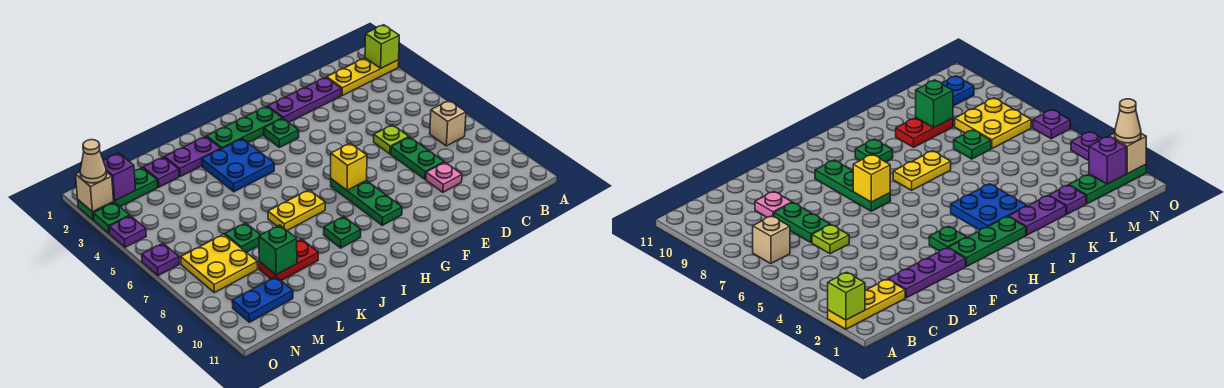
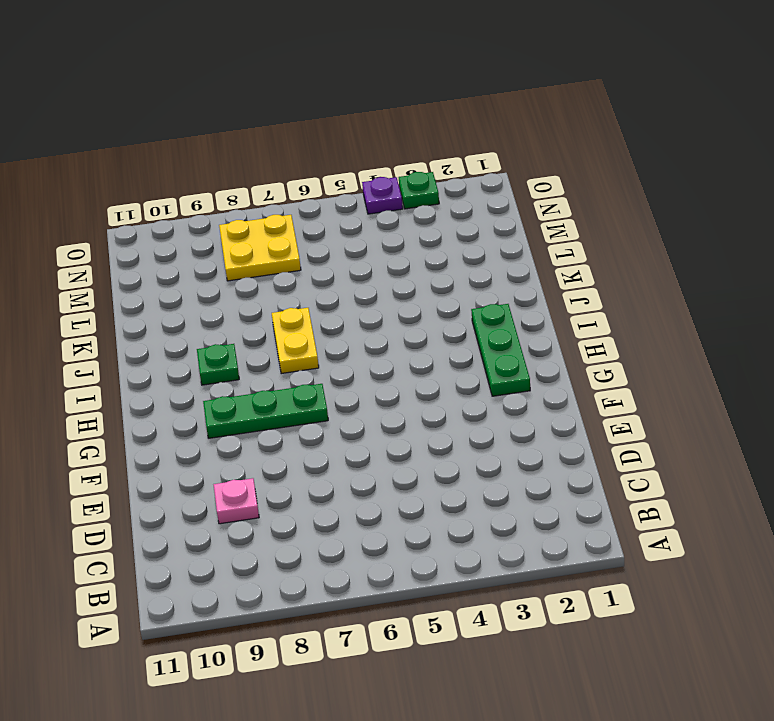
none -> yellow plate A2:C2 level 1
none -> tan brick B7 level 1
none -> purple plate D2:F2 level 1

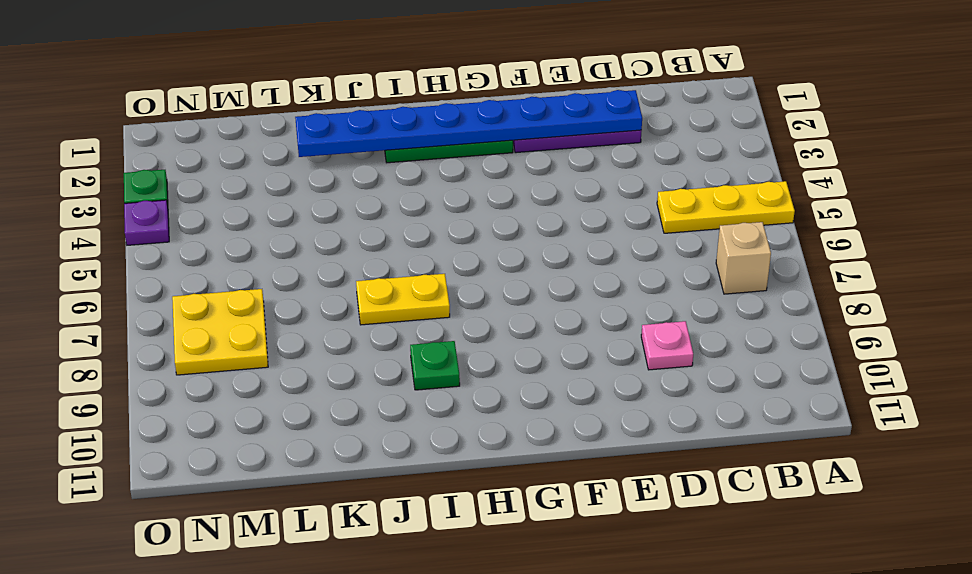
yellow plate A5:C5 level 1 -> yellow plate A2:C2 level 1
blue plate D2:K2 level 2 -> none
none -> lime plate D6 level 1
none -> green plate D7:D8 level 1
none -> green plate G3 level 1

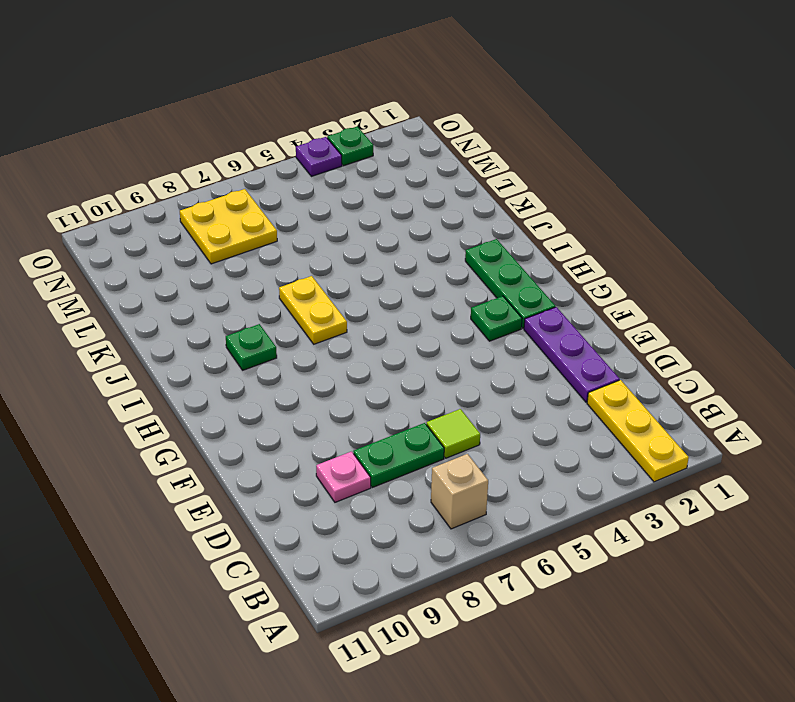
lime tile D6 level 1 -> lime plate D6 level 1
none -> green plate G7:G9 level 1
none -> blue plate I3:J4 level 1
none -> purple plate J2:K2 level 1

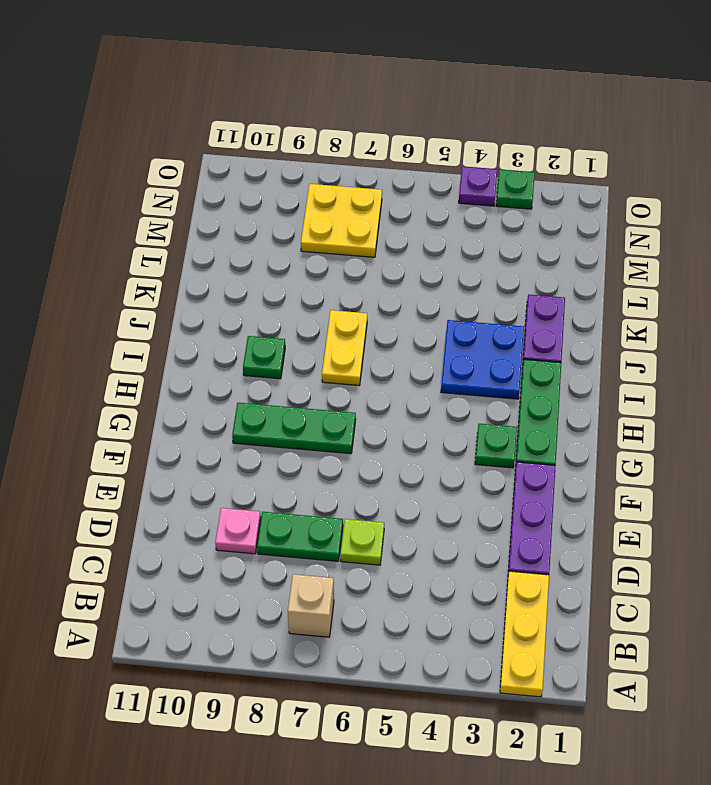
none -> red plate K9:L9 level 1
none -> purple plate L2 level 1
none -> green plate L7 level 1

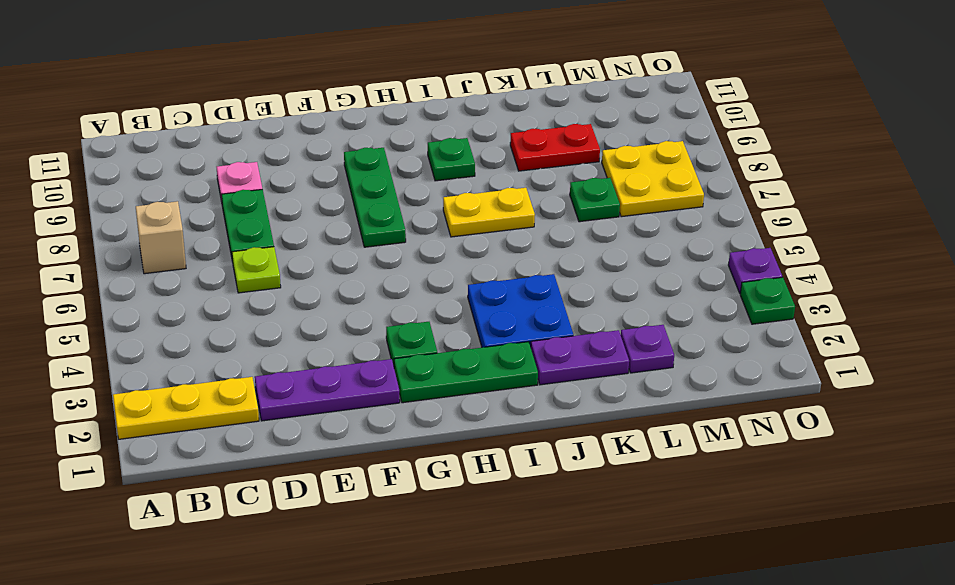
none -> green plate M2:O2 level 1
none -> blue plate M10:N10 level 1
none -> purple plate O6 level 1

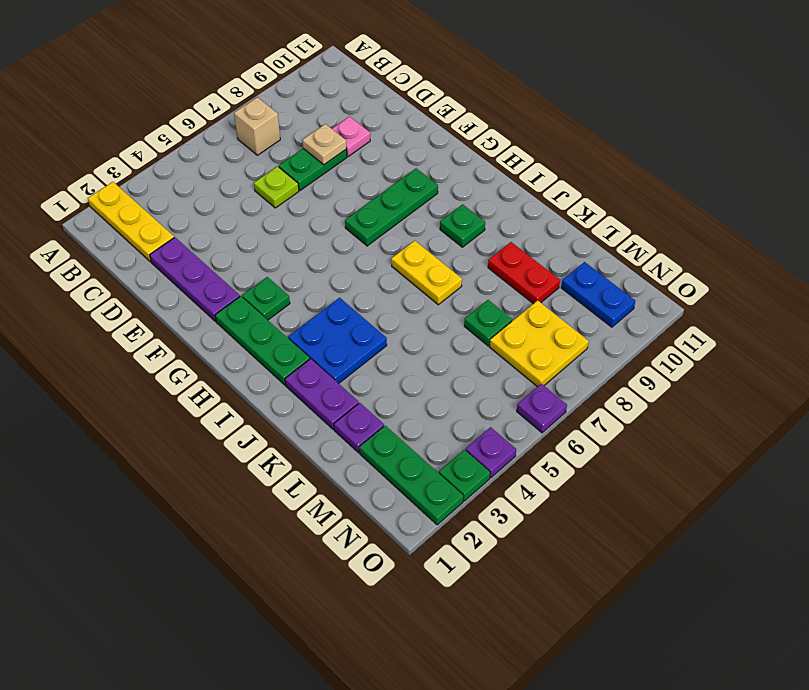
tan plate D8 level 2 -> none
none -> lime brick A2 level 2
none -> yellow brick G7 level 2
none -> green brick L9 level 2

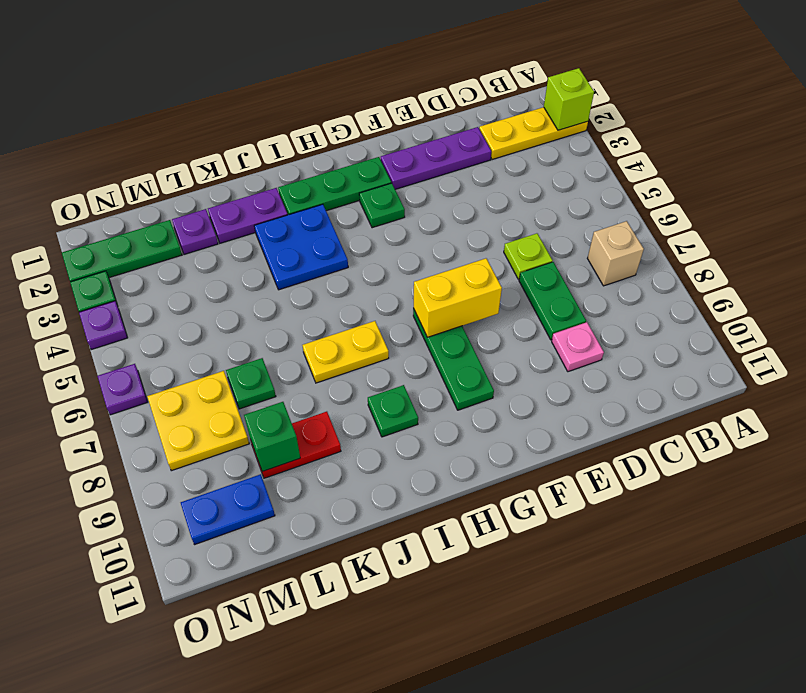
yellow brick F7:G7 level 2 -> yellow brick G7 level 2
none -> purple brick N2 level 2
none -> tan brick O2 level 2
none -> tan cone O2 level 3

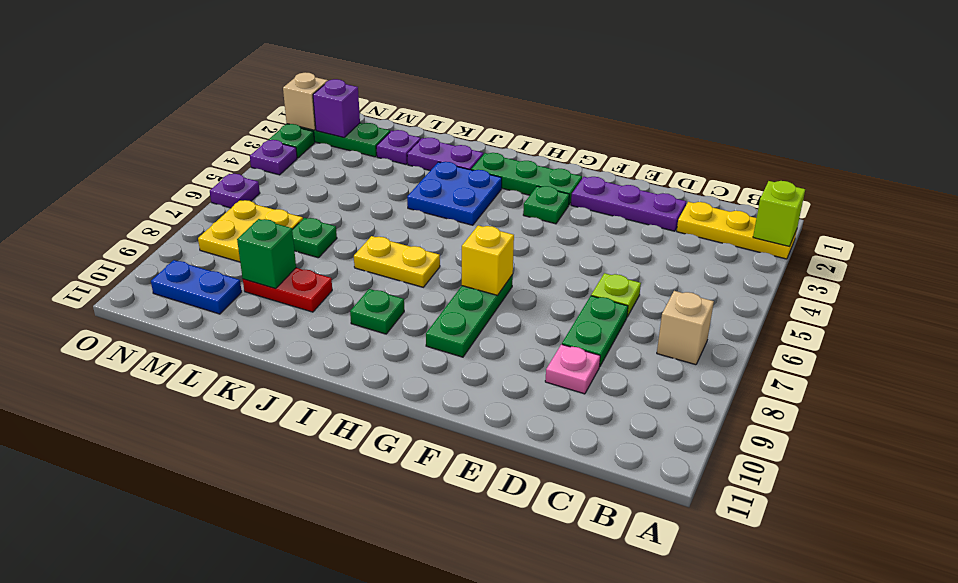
none -> tan cone O2 level 3

